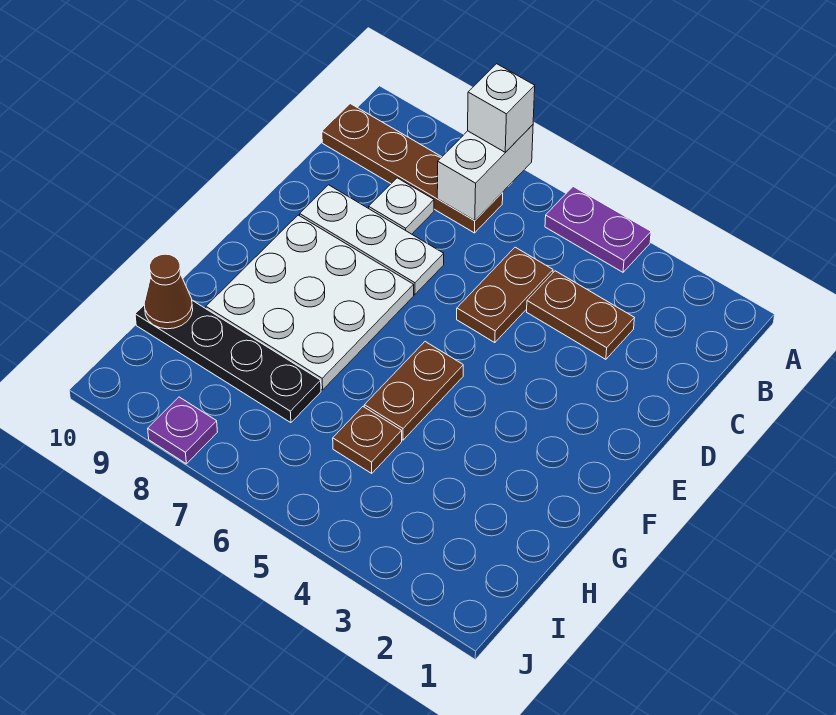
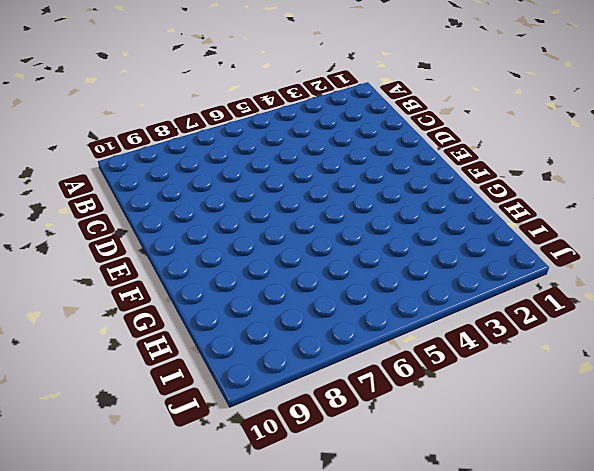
none -> purple plate A4:A5 level 1
none -> brown plate B7:B10 level 1
none -> brown plate C3:C4 level 1

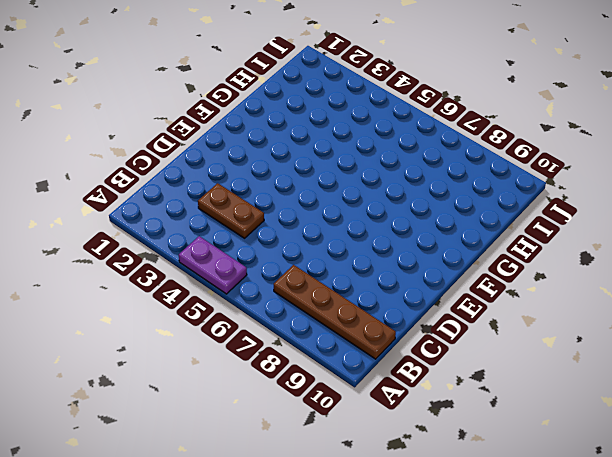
none -> brown plate C5:D5 level 1
none -> white plate C8 level 1
none -> white plate D7:D9 level 1

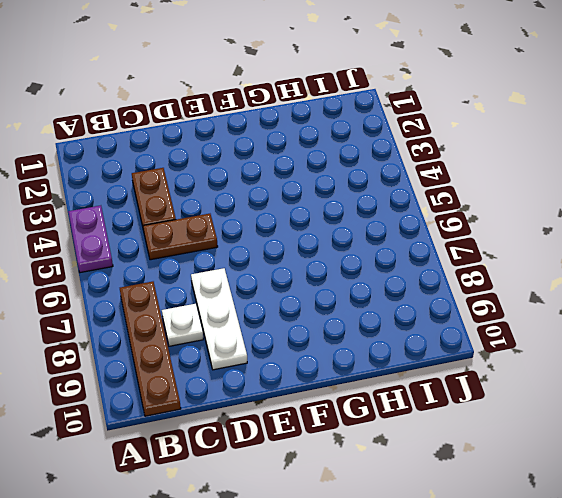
none -> white plate E7:G9 level 1
none -> brown plate F5:G5 level 1
none -> brown plate H5 level 1

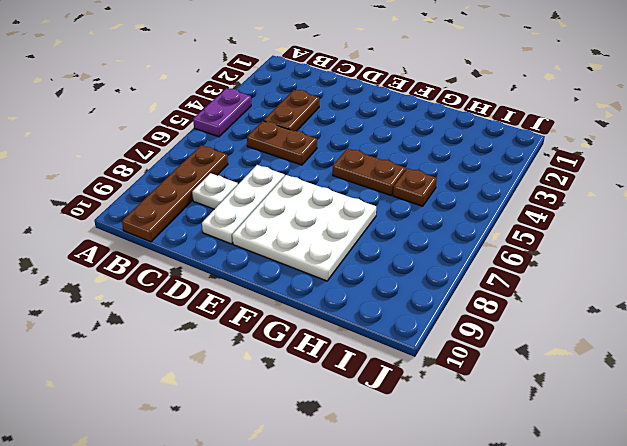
none -> black plate H7:H10 level 1
none -> purple plate J8 level 1
none -> white brick A7:B7 level 2

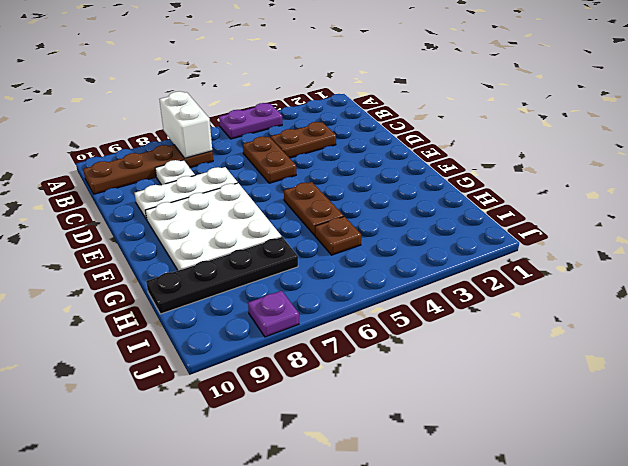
none -> brown cone H10 level 2
none -> white brick A7 level 3

